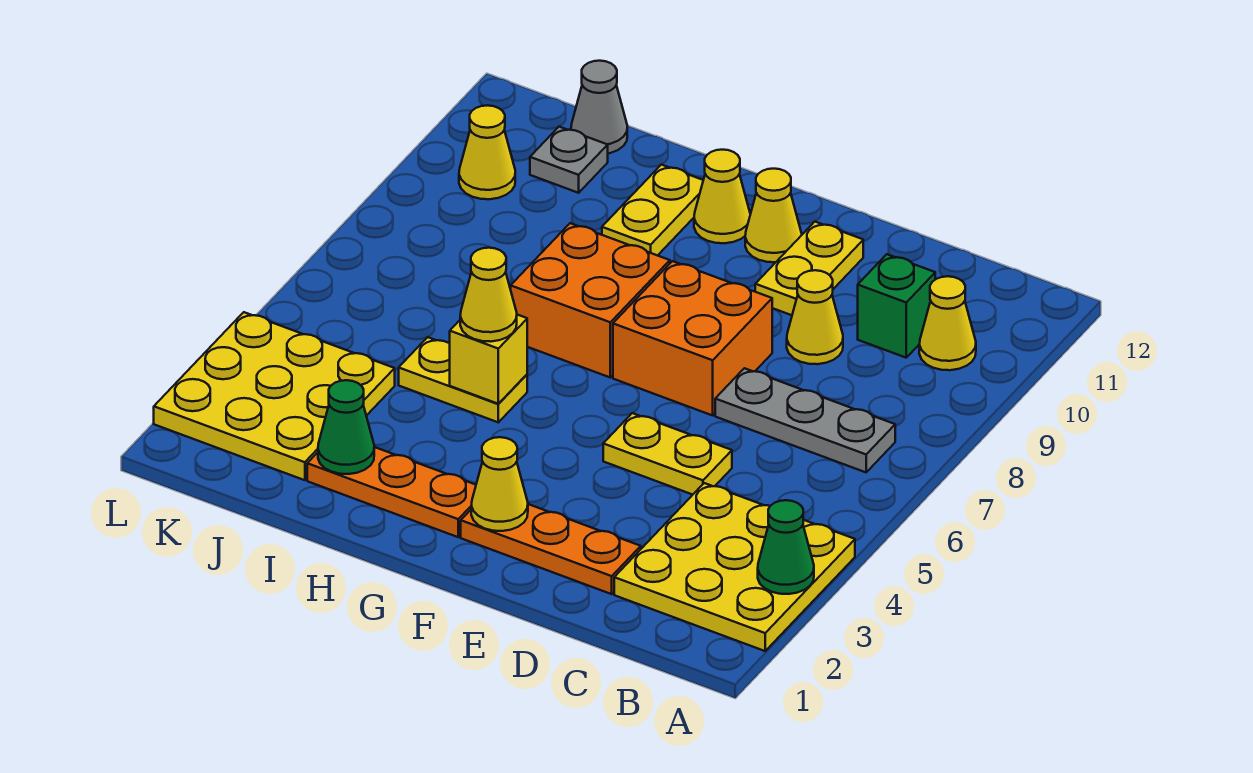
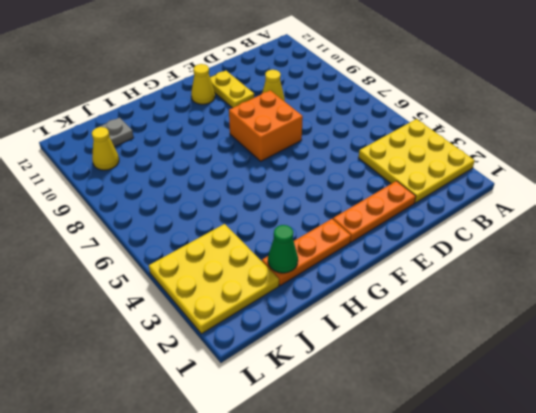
none -> grey plate B7:D7 level 1
none -> yellow cone B10 level 1
none -> green brick C10 level 1

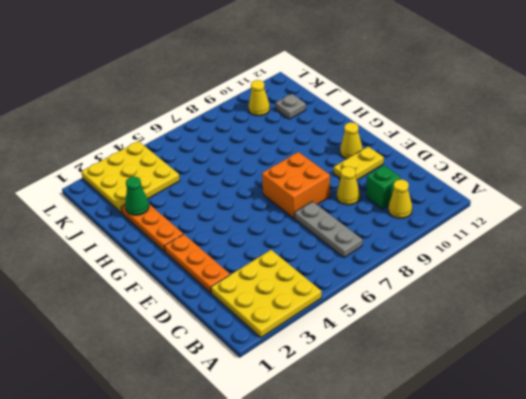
none -> yellow plate D5:E5 level 1
none -> orange brick G7:H8 level 1
none -> yellow cone G11 level 1

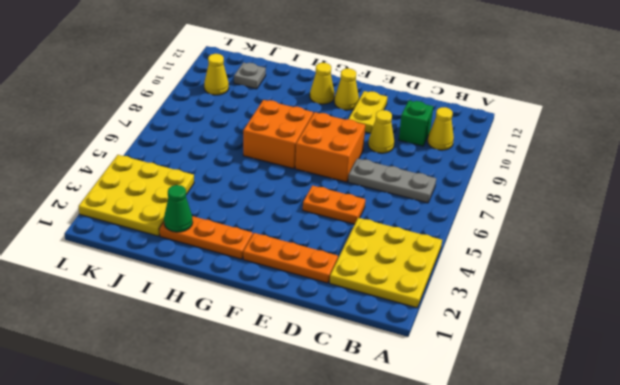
orange plate D5:E5 level 1 -> yellow plate D5:E5 level 1
none -> yellow plate H5:I5 level 1
none -> yellow plate H10:H11 level 1
none -> grey cone J12 level 1

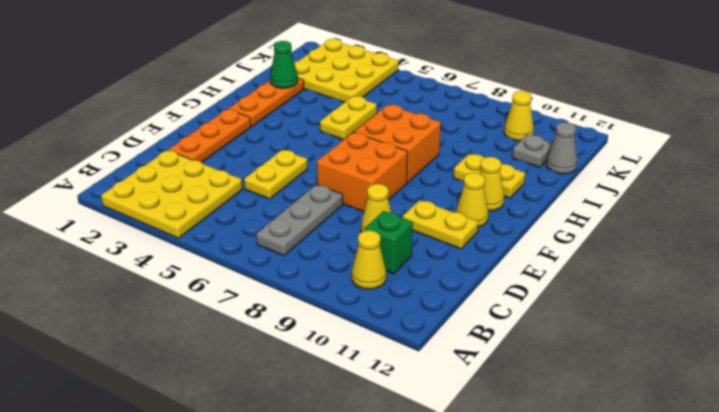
none -> green cone A3 level 2
none -> yellow cone F2 level 2
none -> yellow brick H5 level 2

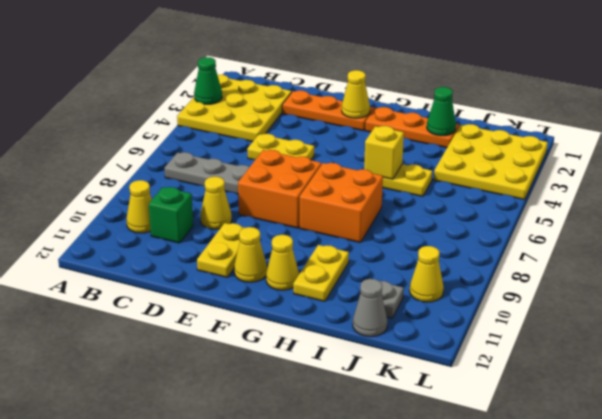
none -> yellow cone H5 level 3

